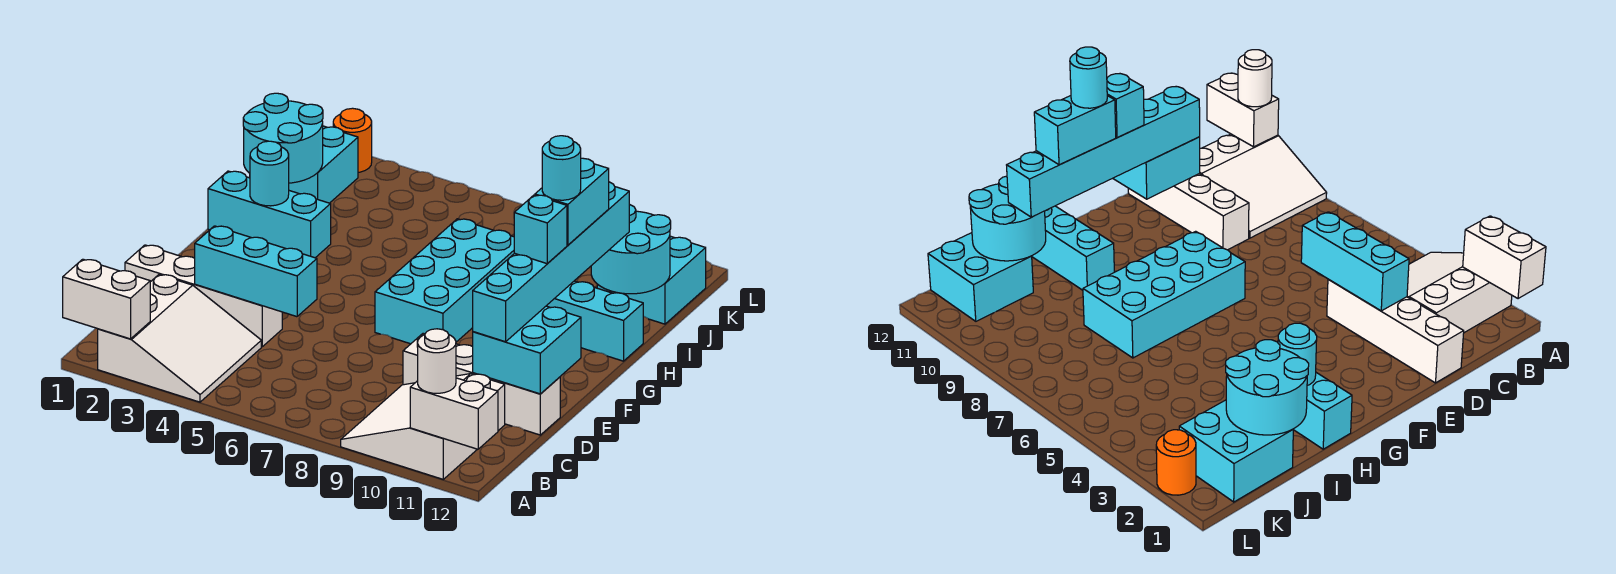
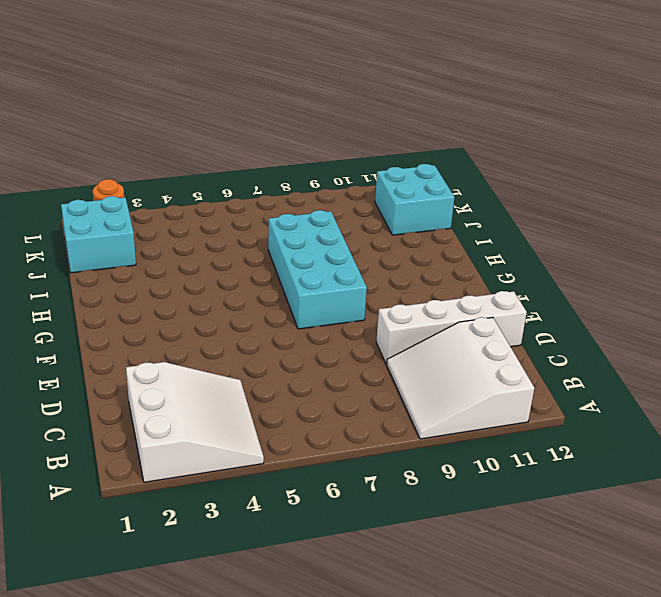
none -> white brick D1:D4 level 1
none -> cyan brick H1:H3 level 1
none -> cyan brick H10:H12 level 1

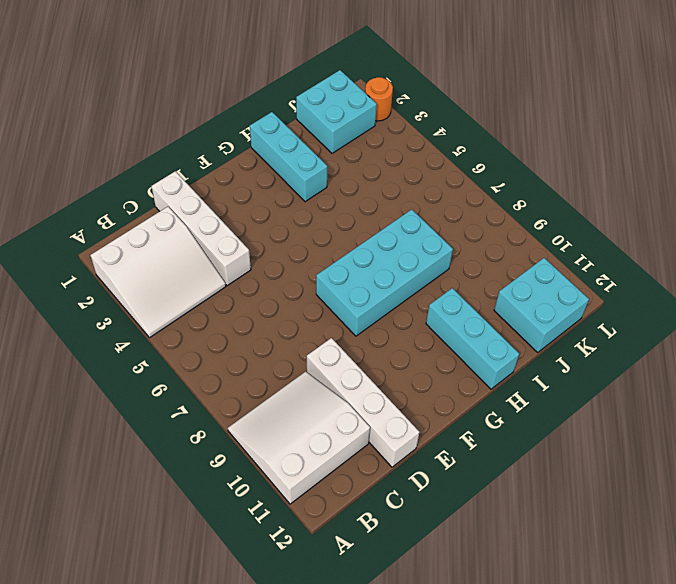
none -> white brick A1:A2 level 2
none -> white brick A11:A12 level 2
none -> cyan brick D3:D5 level 2

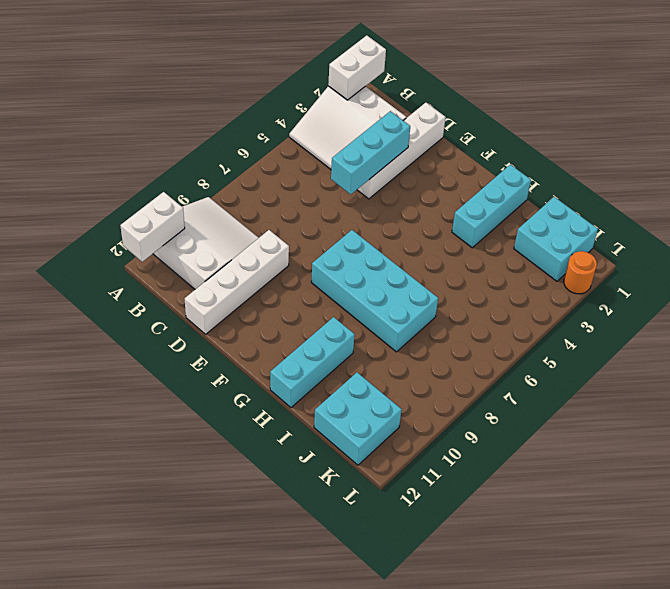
none -> cyan brick D11:E12 level 2
none -> cyan round brick H2 level 2
none -> cyan round brick I1:J2 level 2

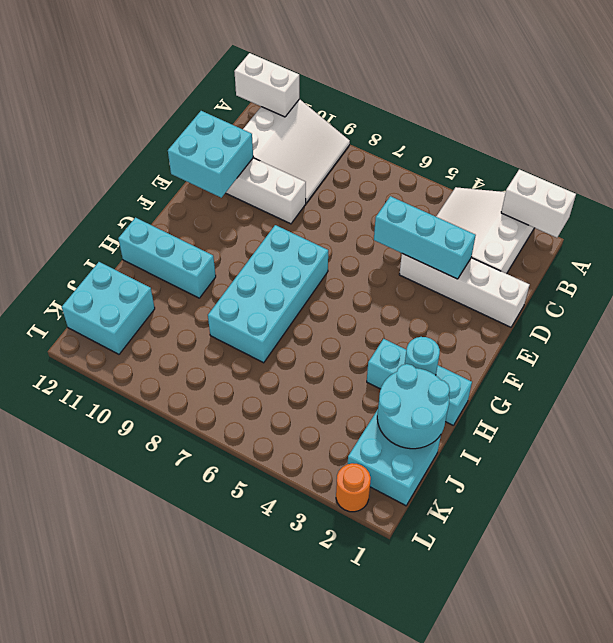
none -> cyan round brick I11:J12 level 2
none -> white round brick A11 level 3
none -> cyan brick D11:I11 level 3

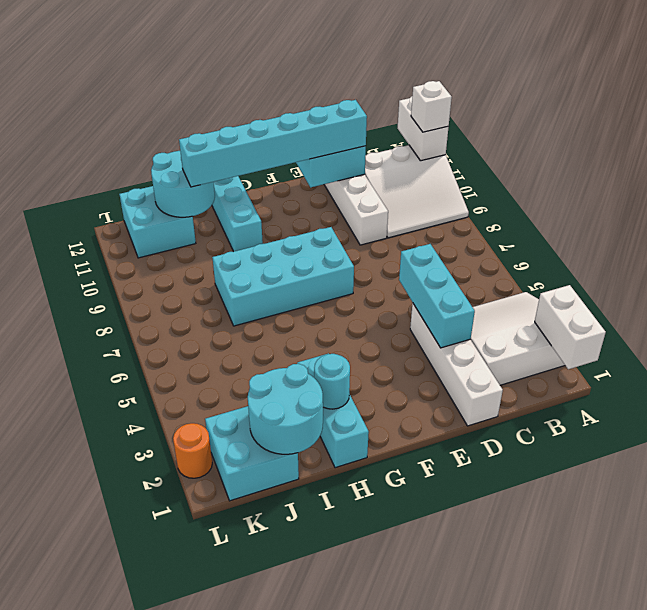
white brick A11 level 3 -> white round brick A11 level 3
none -> cyan brick F11 level 4
none -> cyan brick G11:H11 level 4
none -> cyan round brick G11 level 5

